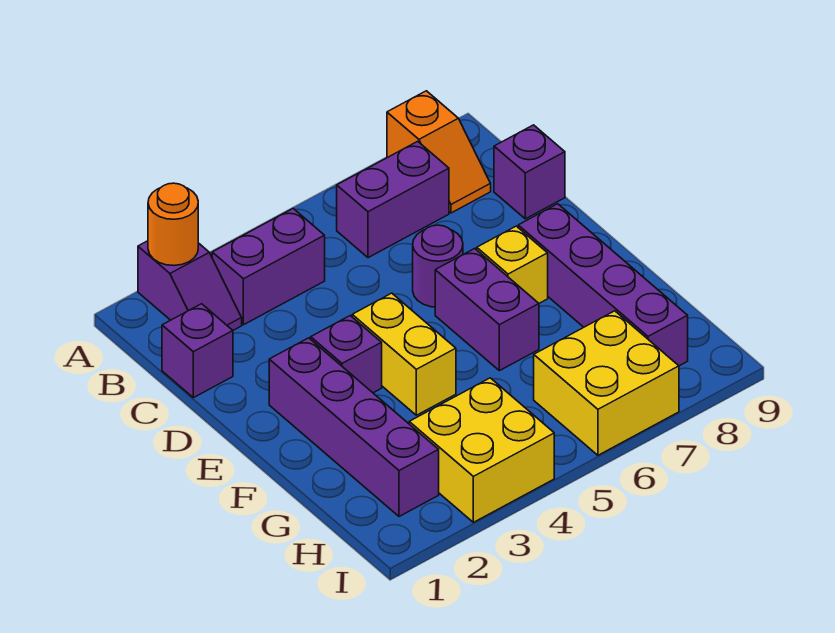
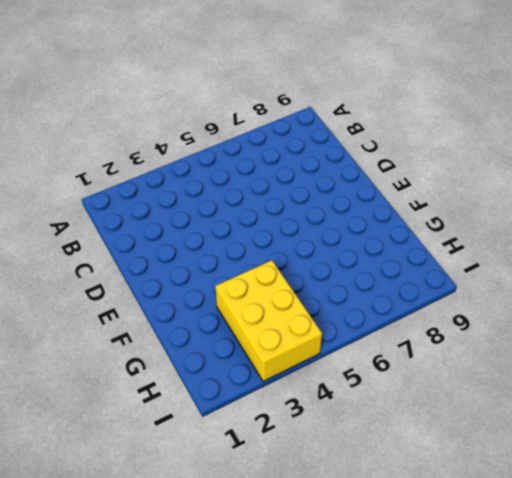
yellow brick G3:I4 level 1 -> yellow brick H3:I4 level 1
none -> purple slope A2:B2 level 1 top A
none -> orange slope A8:B8 level 1 top A
none -> purple brick B3:B4 level 1

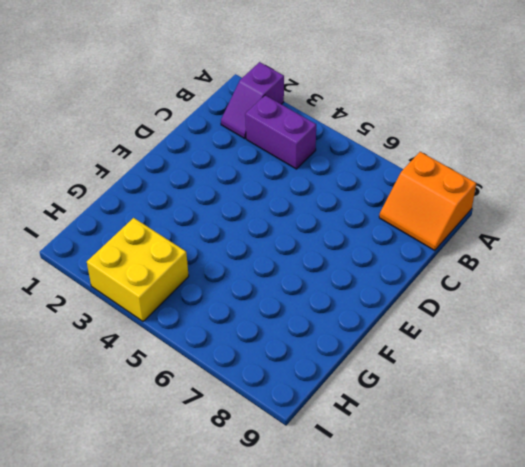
orange slope A8:B9 level 1 top A -> orange slope A8:B8 level 1 top A
none -> purple brick B6:B7 level 1
none -> purple brick C1 level 1
none -> purple brick C9 level 1

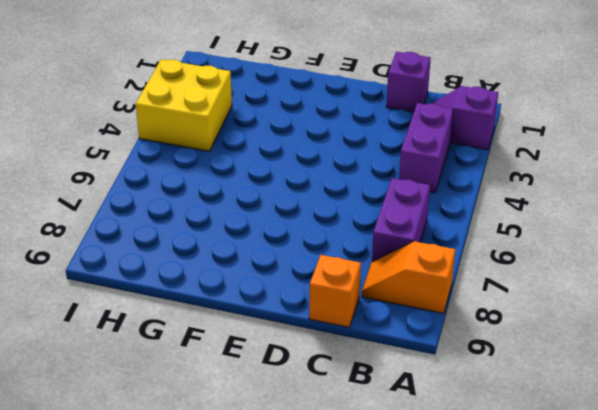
orange brick C9 level 1 -> purple brick C9 level 1
none -> purple round brick D6 level 1
none -> purple brick E2:H2 level 1
none -> purple brick E3 level 1

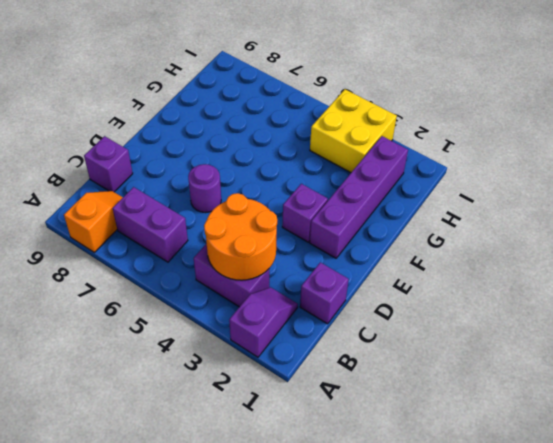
orange round brick B3:C4 level 2 -> none
none -> yellow brick E4:F4 level 1
none -> purple brick E6:F6 level 1
none -> yellow brick E7 level 1

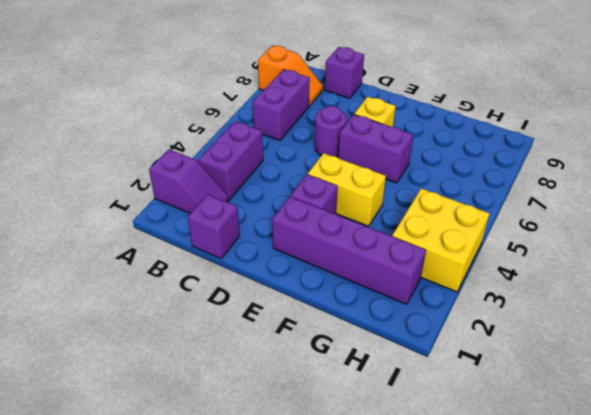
none -> purple brick E8:H8 level 1
none -> yellow brick H6:I7 level 1
none -> orange round brick A2 level 2

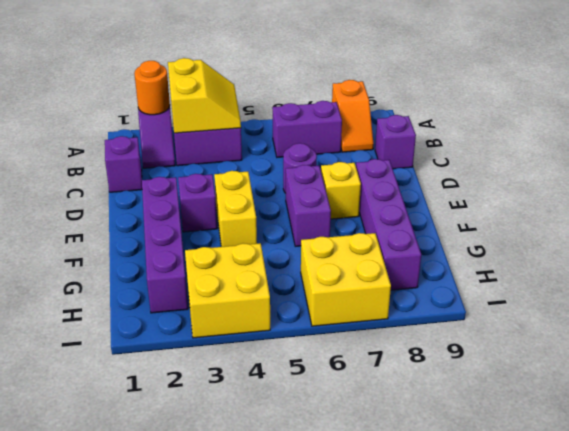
yellow slope A3:B4 level 2 top 3 -> none

